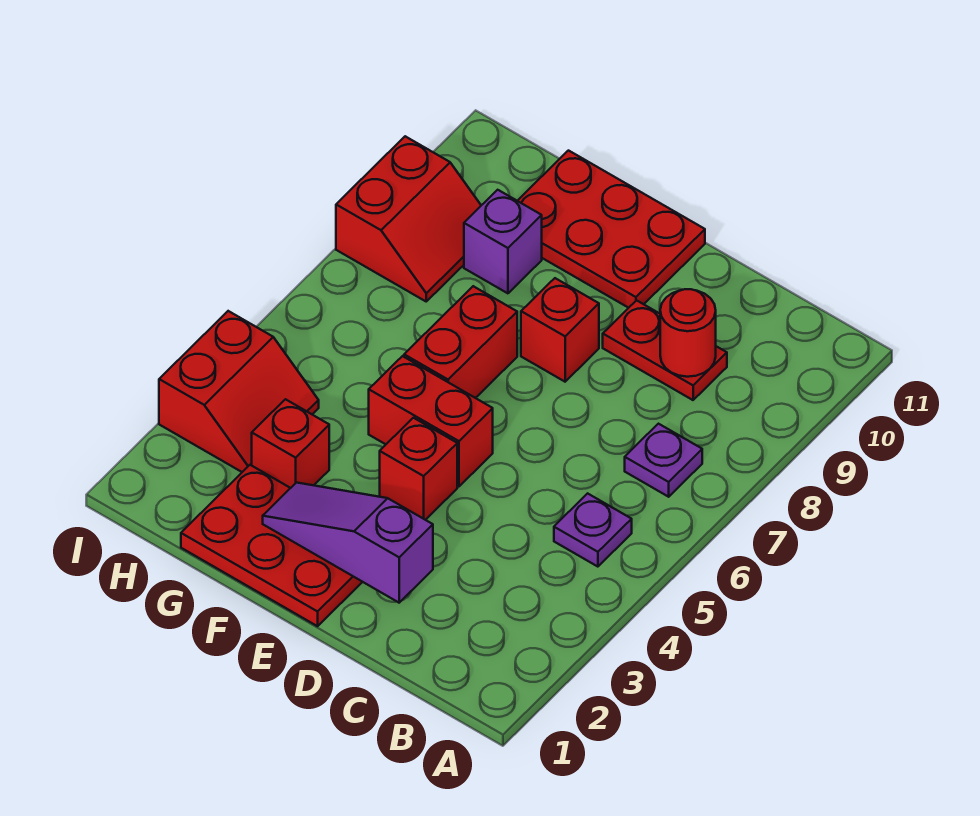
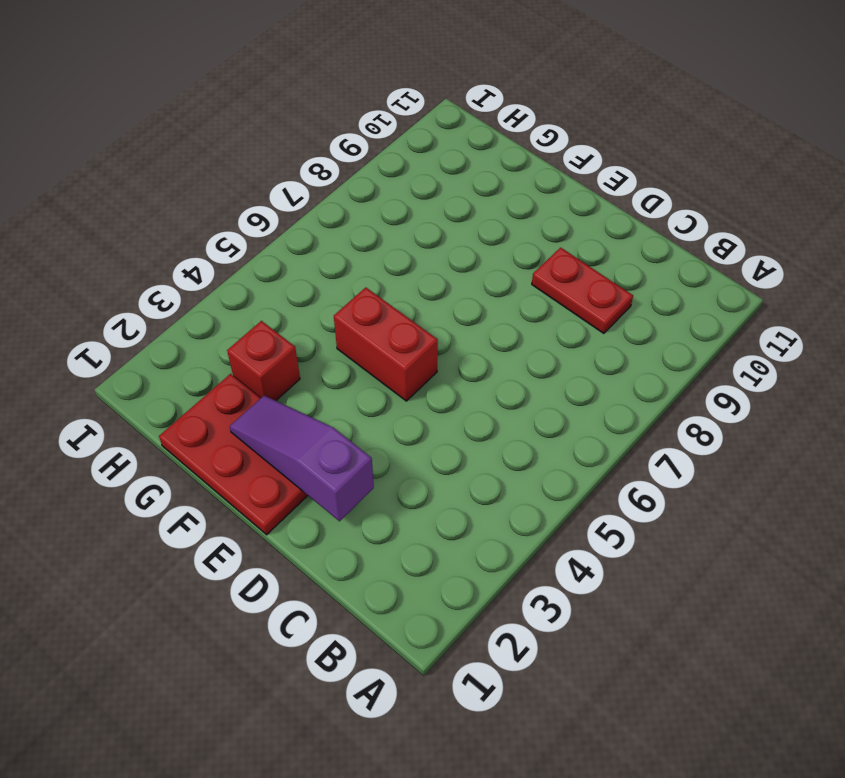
none -> purple plate B5 level 1
none -> purple plate B7 level 1
none -> red brick E4 level 1

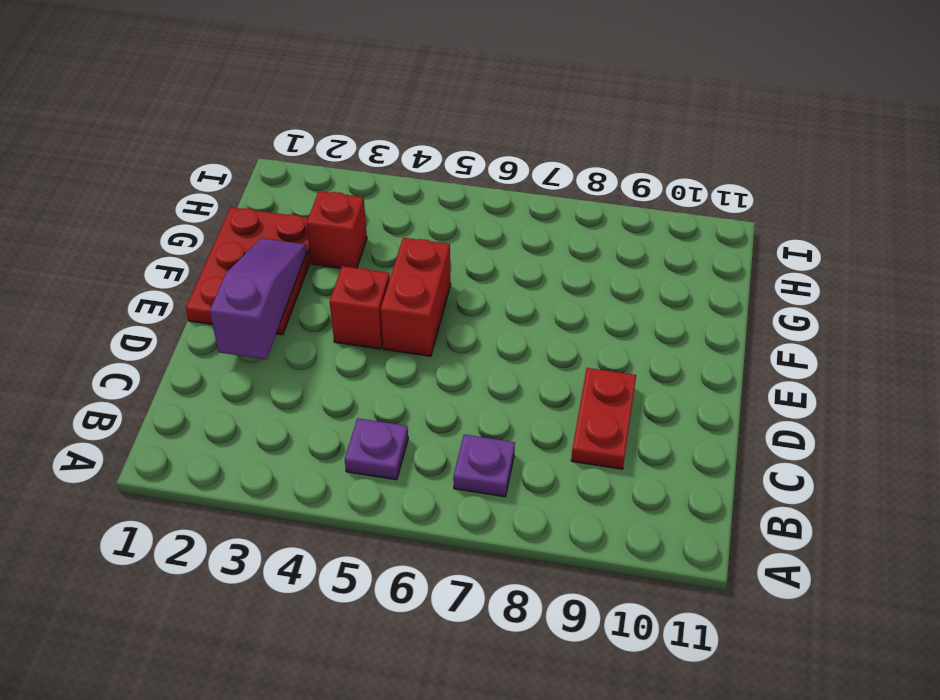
none -> red brick E8 level 1
none -> red plate E10:G11 level 1
none -> red brick F6:F7 level 1

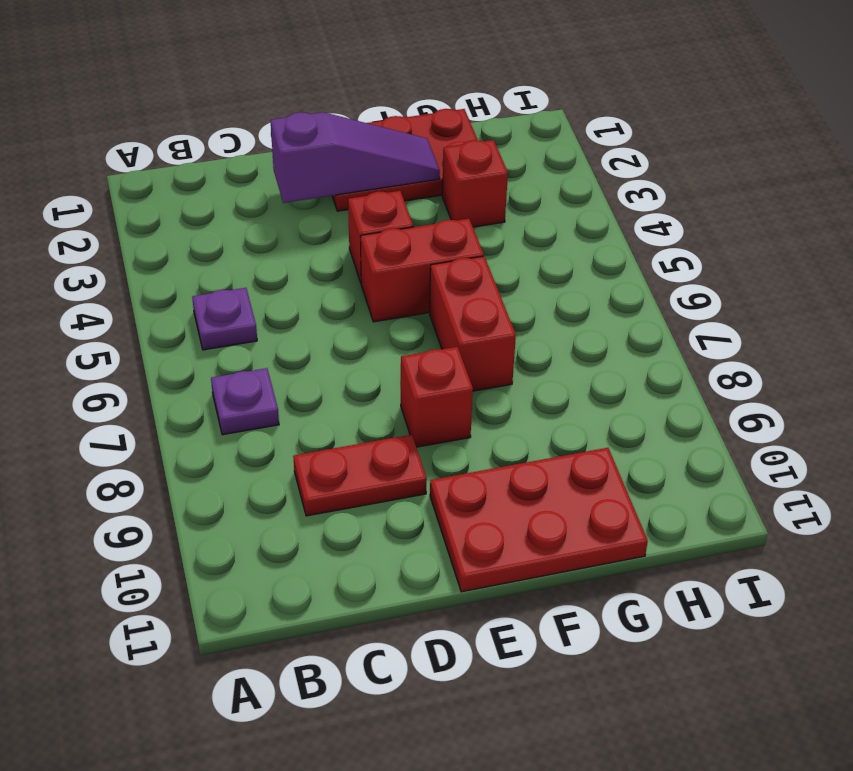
none -> purple brick G9 level 1
none -> red slope H3:I4 level 1 top I
none -> red slope H8:I9 level 1 top I

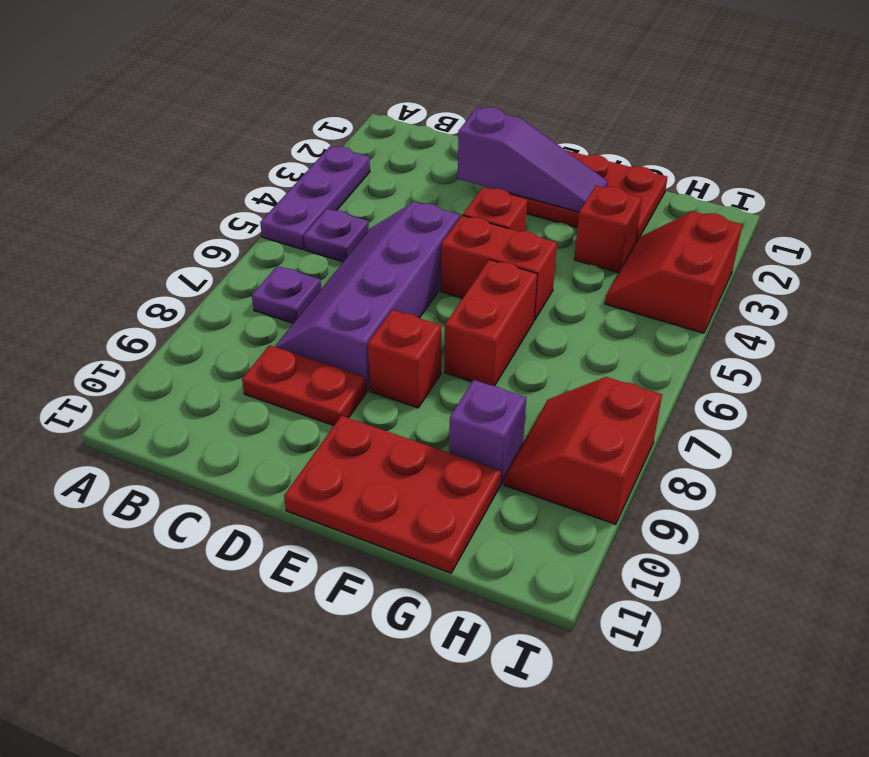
purple plate A3:A5 level 1 -> none
purple slope C5:D8 level 1 top D -> none
none -> red round brick C9 level 2

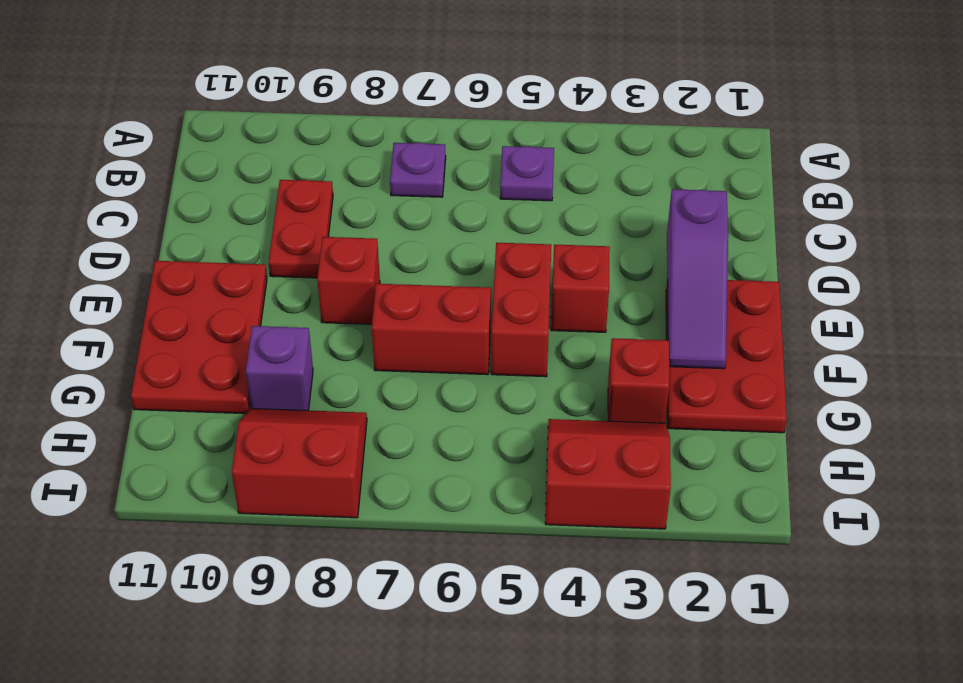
none -> red round brick C9 level 2

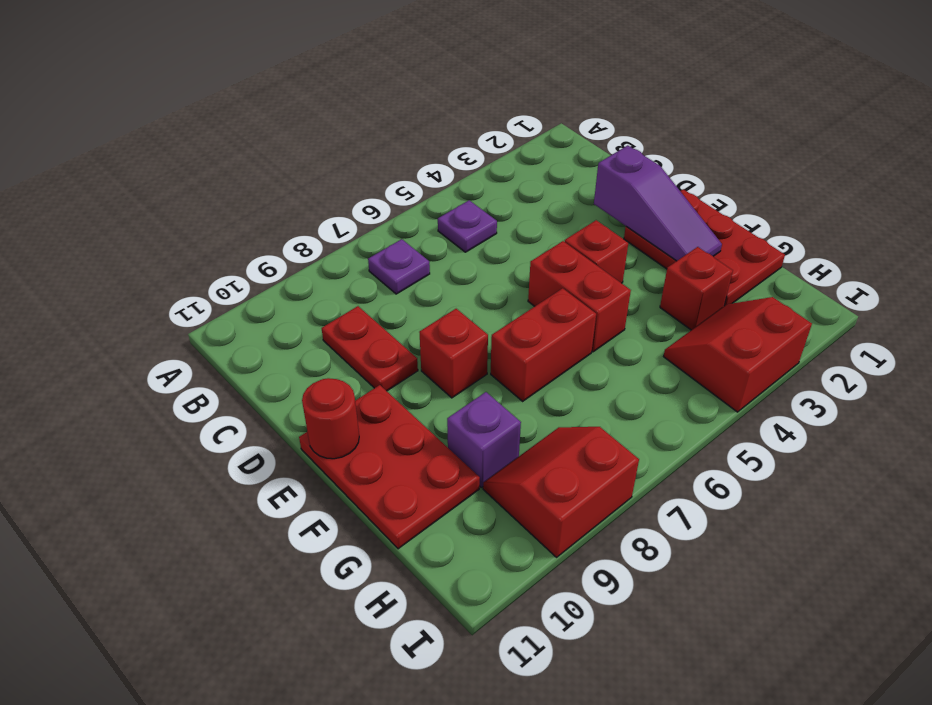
red round brick E11 level 2 -> red round brick C9 level 2

